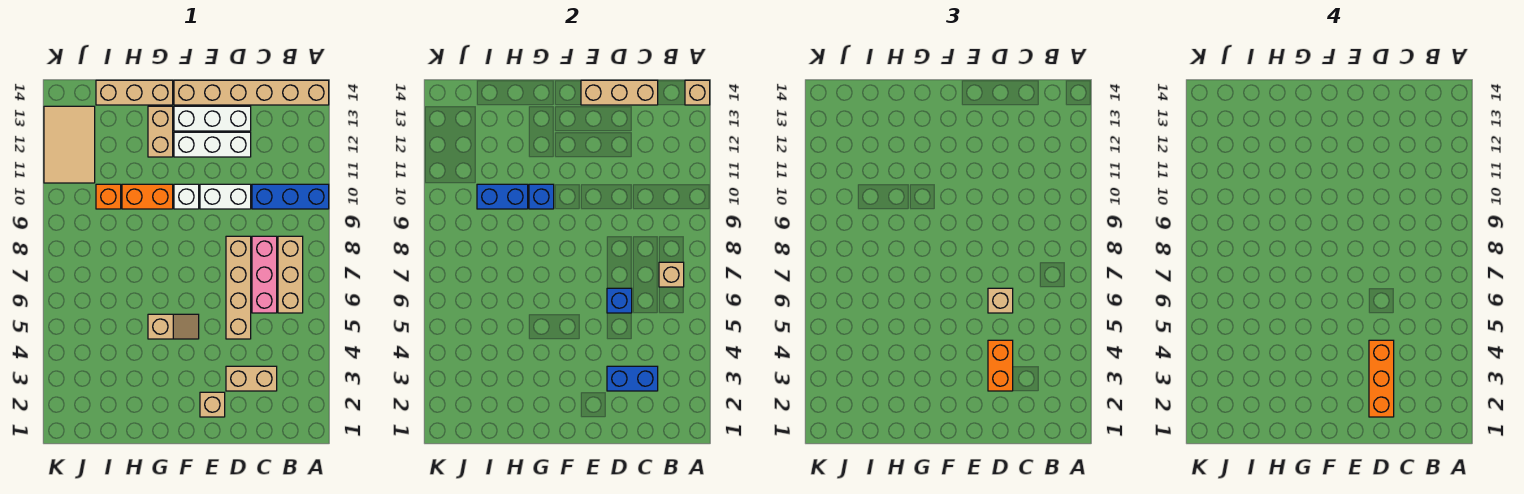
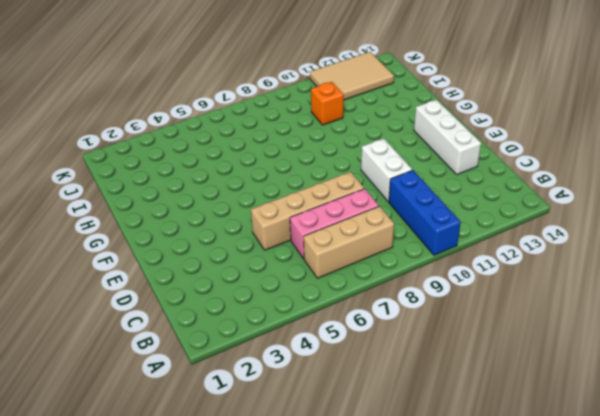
none -> tan brick A14:F14 level 1
none -> tan brick C3:D3 level 1
none -> white brick D12:F12 level 1

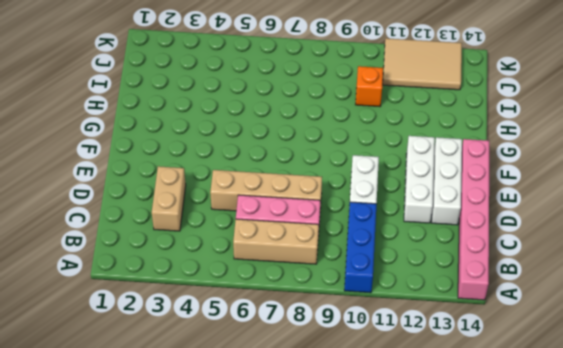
pink brick A14:F14 level 1 -> tan brick A14:F14 level 1
none -> tan brick E2 level 1
none -> tan slope F5:G5 level 1 top G
none -> white brick F10 level 1

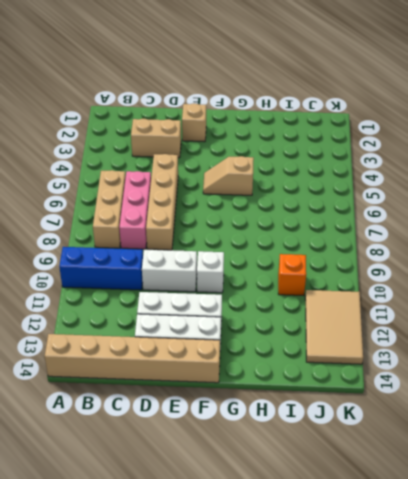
none -> orange brick G10:H10 level 1
none -> tan brick G12:G13 level 1
none -> tan brick G14:I14 level 1

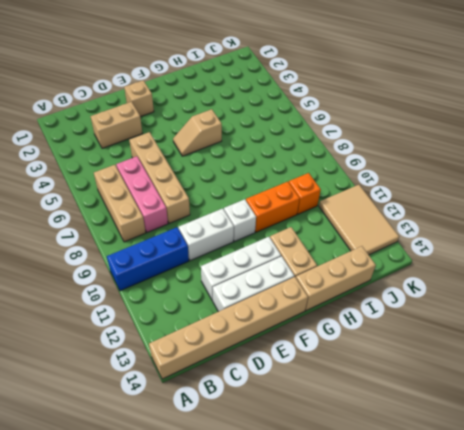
none -> tan brick A14 level 2
none -> tan brick B7 level 2
none -> blue brick C3:D3 level 2

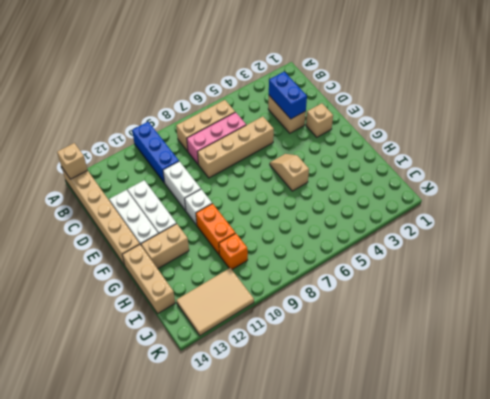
none -> tan brick B7 level 2
none -> tan brick C14:E14 level 2
none -> blue brick D6 level 2

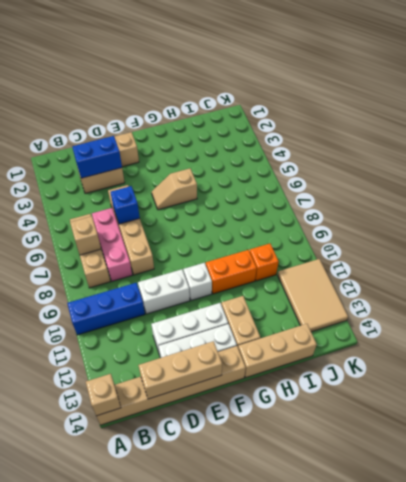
none -> blue brick G10 level 2
none -> blue brick H10:I10 level 2
none -> orange brick D3:D4 level 3

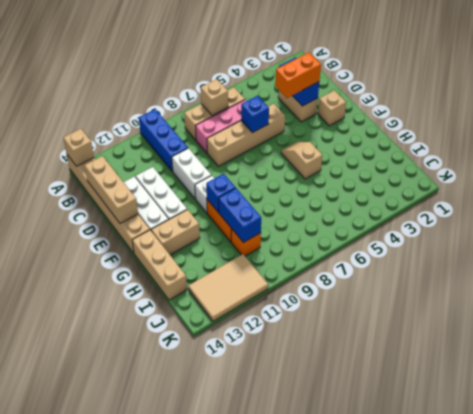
none -> tan brick D6 level 3
none -> orange brick D2:D4 level 4

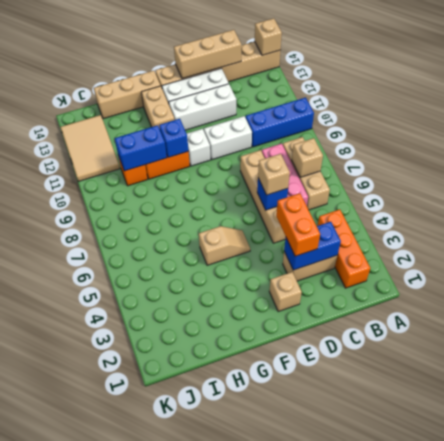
orange brick B2:B4 level 1 -> orange brick D2:D4 level 4

